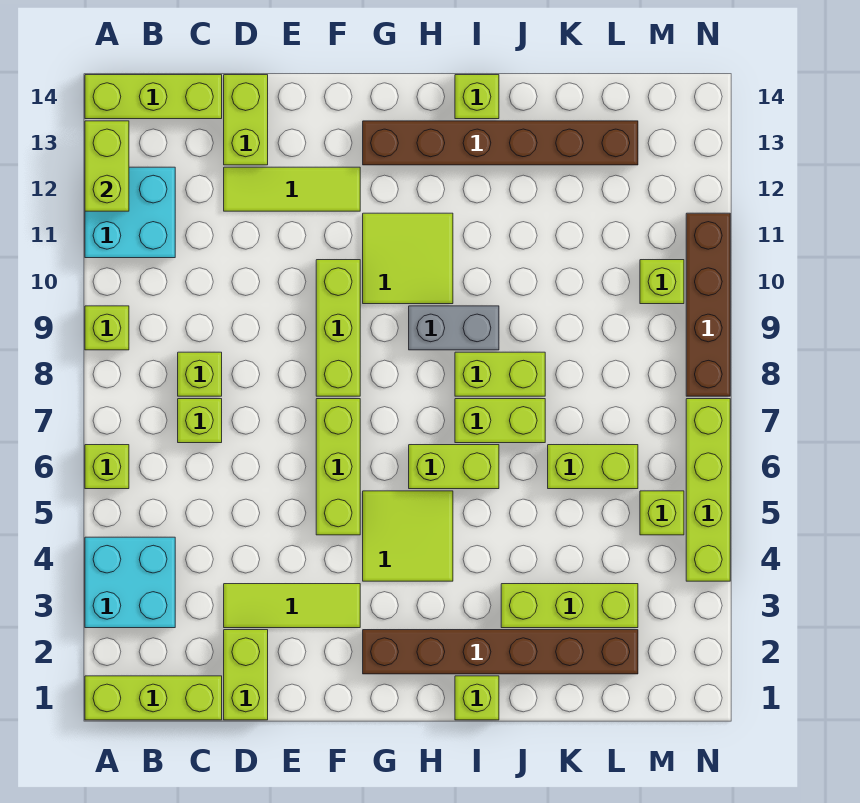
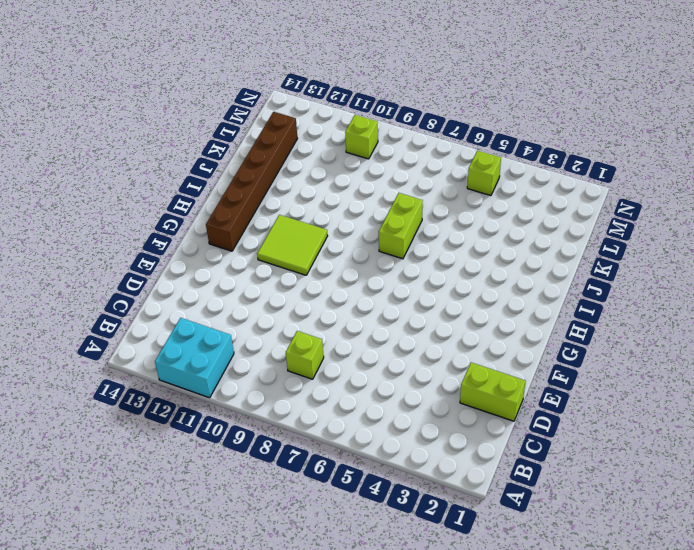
none -> lime brick A1:C1 level 1
none -> cyan brick A3:B4 level 1
none -> lime brick A6 level 1
none -> lime brick A9 level 1

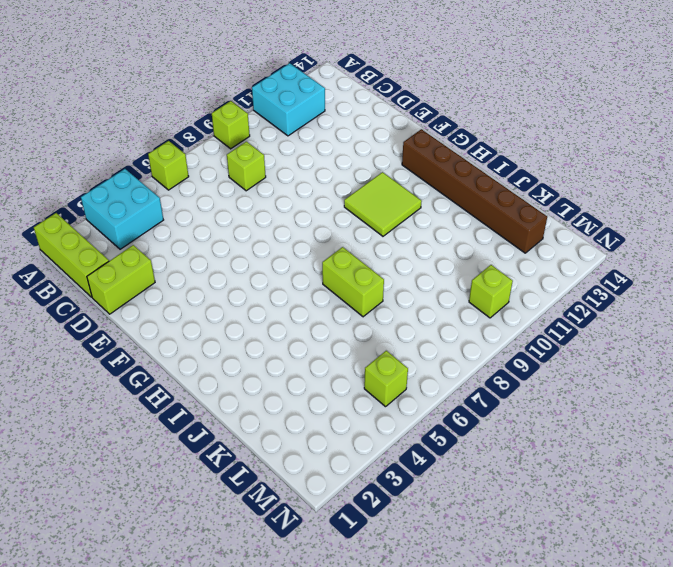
none -> lime brick A14:C14 level 1
none -> lime brick C7 level 1
none -> lime tile D3:F3 level 1
none -> lime tile D12:F12 level 1

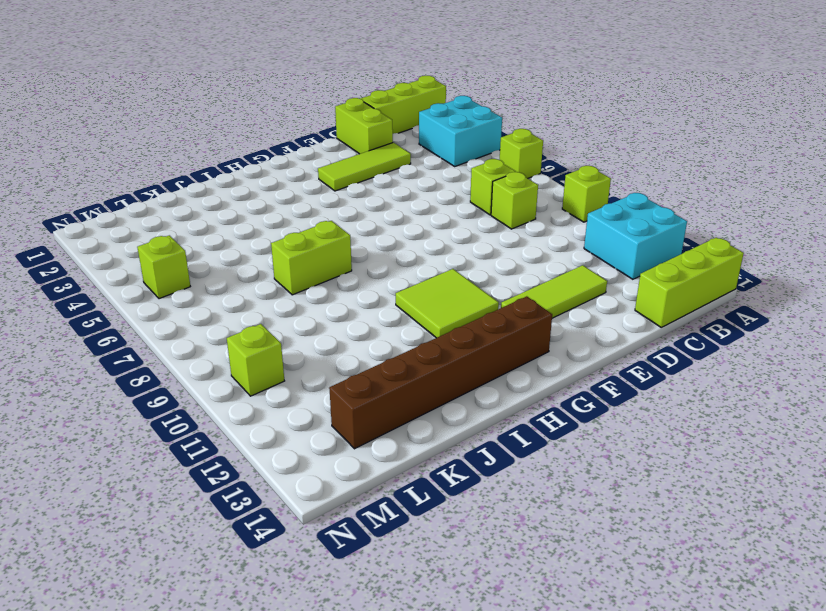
none -> lime brick D13:D14 level 1
none -> lime brick F5:F7 level 1
none -> lime brick F8:F10 level 1
none -> brown brick G2:L2 level 1

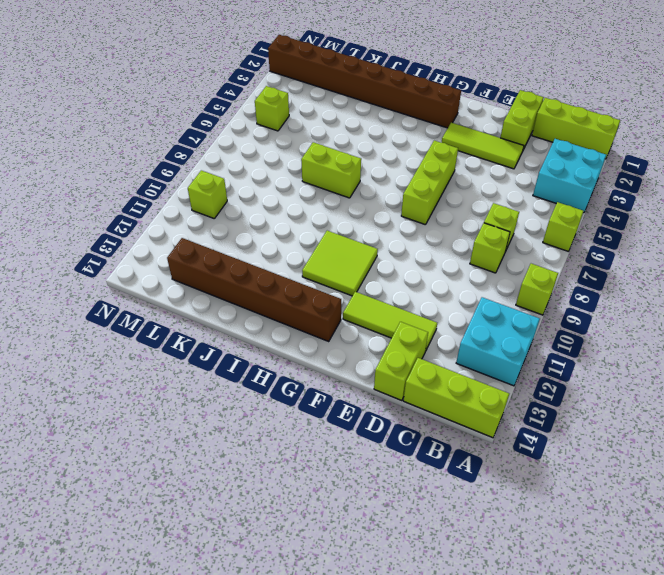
brown brick G2:N2 level 1 -> brown brick G2:L2 level 1
none -> lime brick F8:F10 level 1
none -> lime tile G4:H5 level 1
none -> lime brick H6:I6 level 1
none -> grey brick H9:I9 level 1

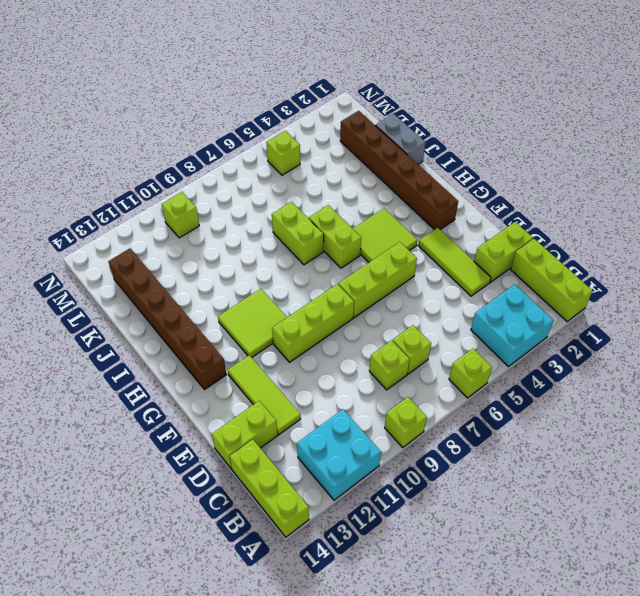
grey brick J1:K1 level 1 -> grey brick H9:I9 level 1
none -> lime brick I1 level 1
none -> lime brick I8:J8 level 1
none -> lime brick I14 level 1
none -> lime brick J3:L3 level 1

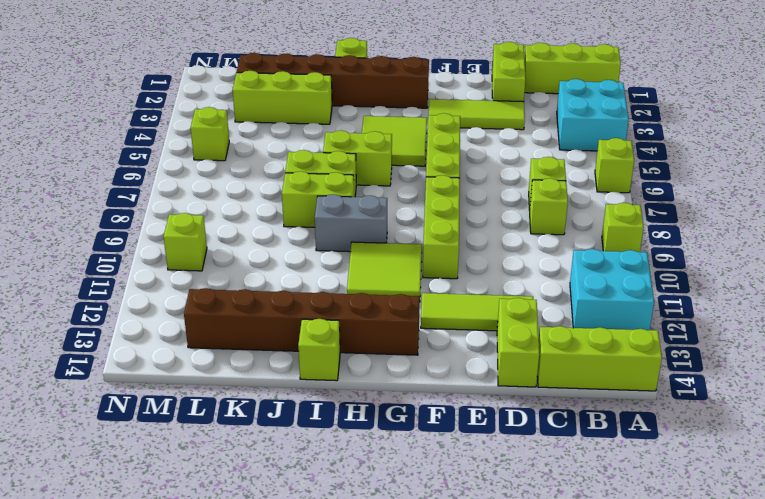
none -> lime brick K6:L6 level 1
none -> lime brick N4:N7 level 1
none -> brown brick N8:N11 level 1
none -> lime brick A12:A13 level 2

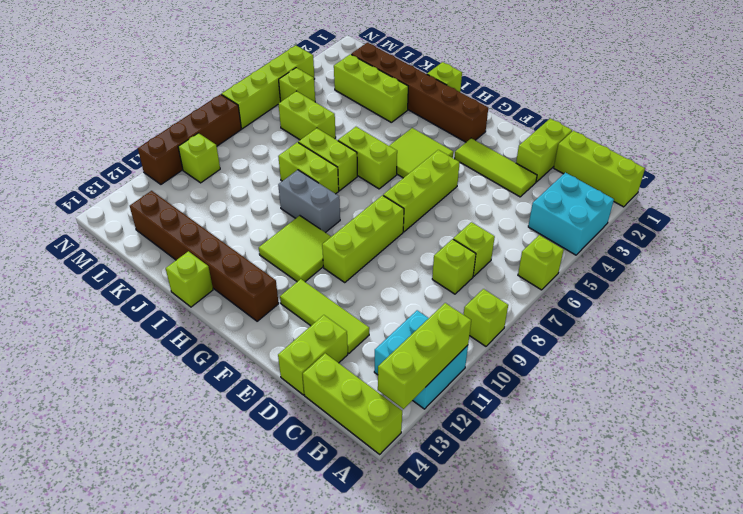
lime brick A11:A13 level 2 -> lime brick A12:A13 level 2

